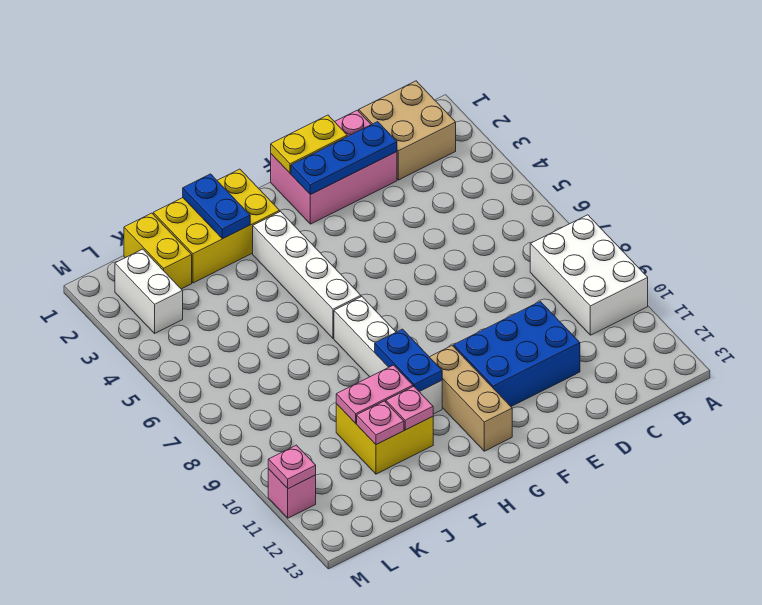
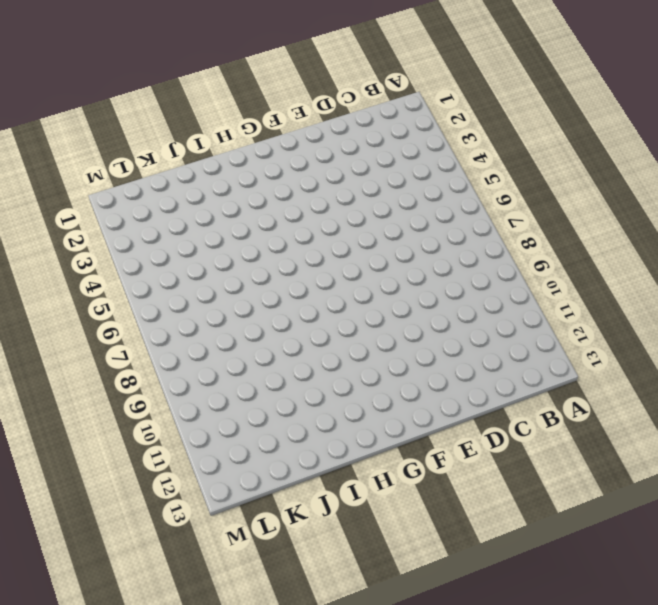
none -> white brick A8:B10 level 1
none -> tan brick B1:C2 level 1
none -> pink brick D1:F2 level 1

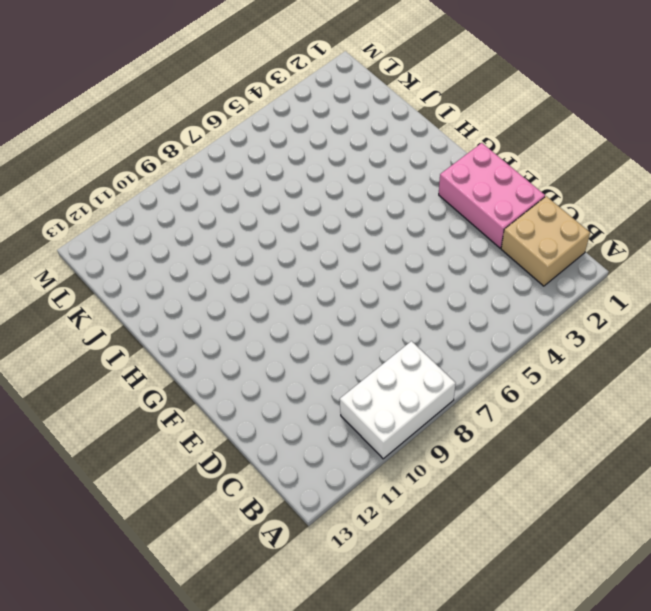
none -> blue brick D10:F11 level 1
none -> tan brick G10:G12 level 1
none -> yellow brick H1:J2 level 1

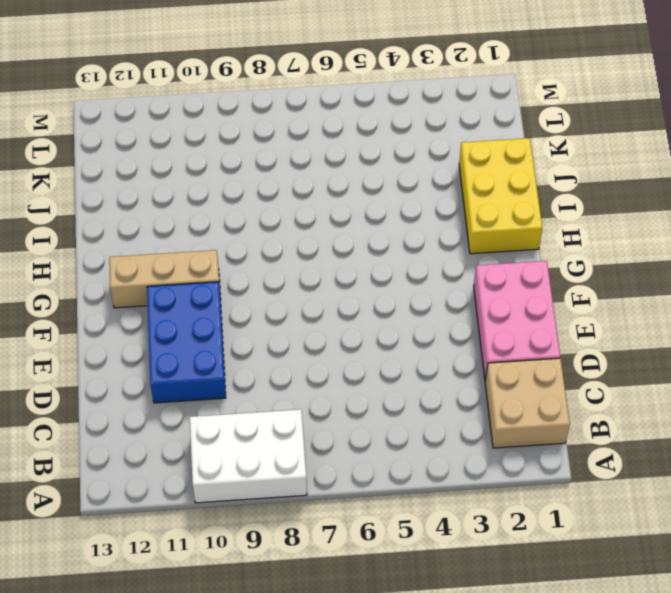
none -> white brick H3:H6 level 1
none -> white brick H7:H10 level 1
none -> yellow brick I10:J11 level 1

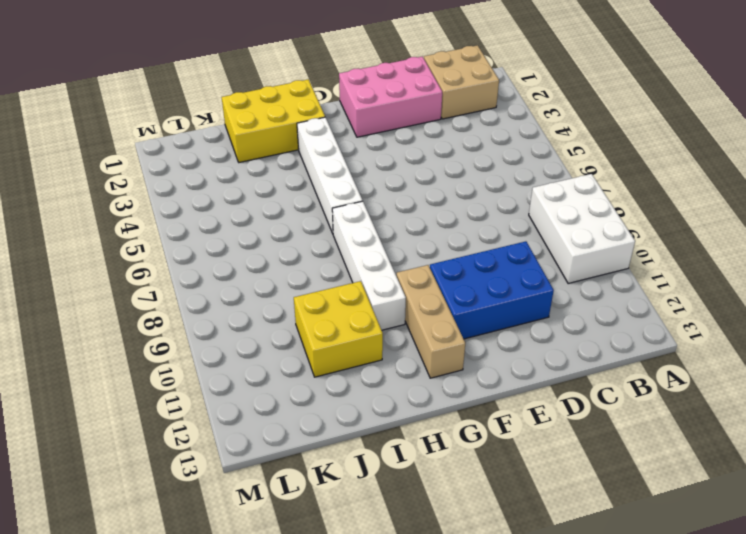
none -> yellow brick K1:K2 level 1
none -> white brick L2:L3 level 1
none -> pink brick M11 level 1

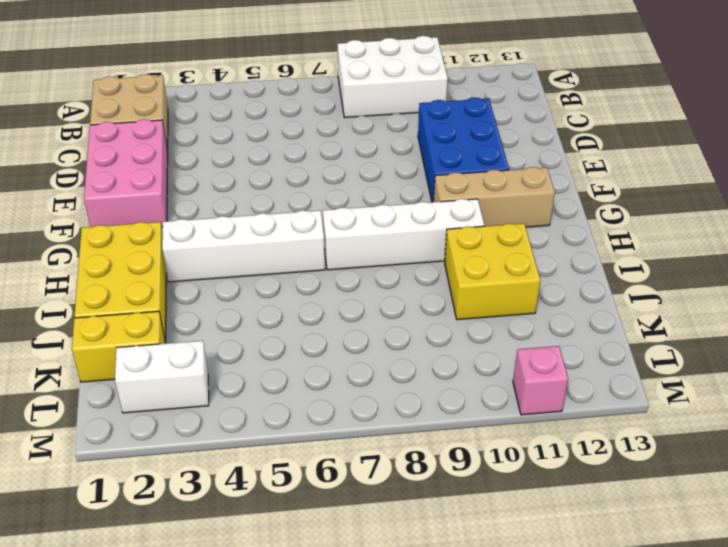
none -> blue plate D2:F2 level 2
none -> yellow plate E1:F1 level 2
none -> blue plate H9:H10 level 2

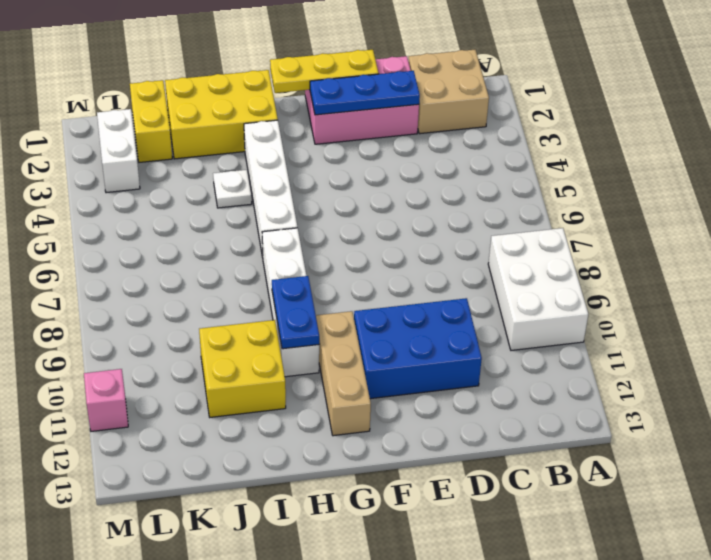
yellow plate E1:G1 level 2 -> yellow plate E1:F1 level 2
white plate I4 level 1 -> none
none -> blue plate I1:I2 level 2
none -> pink plate I10:J10 level 2
none -> pink plate I11 level 2

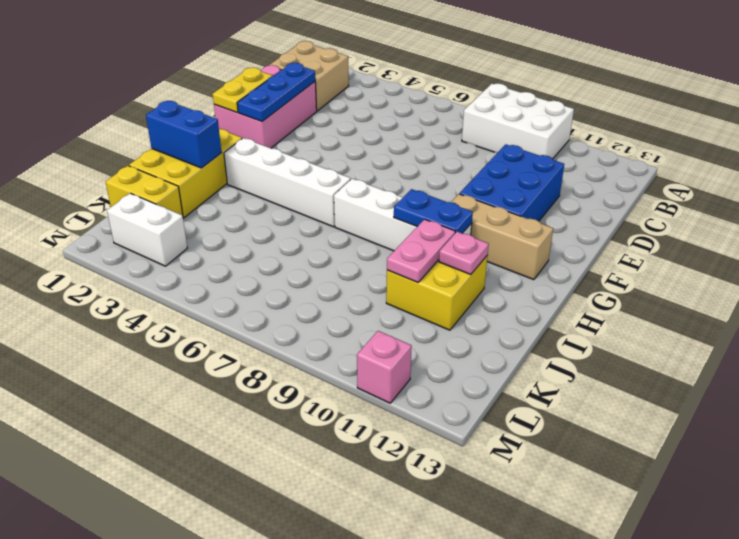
blue brick I1:I2 level 2 -> blue plate I1:I2 level 2
none -> pink plate J11 level 2
none -> pink plate M11 level 2

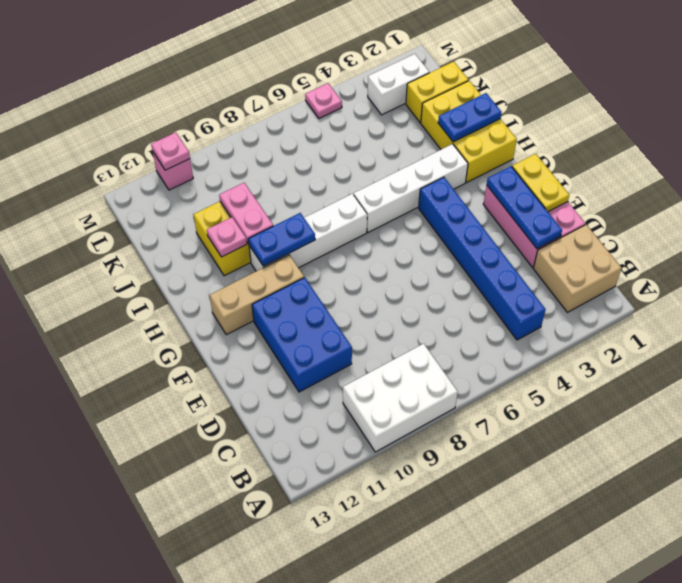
blue brick B4:G4 level 1 -> none
pink plate M5 level 1 -> pink plate J11 level 2

